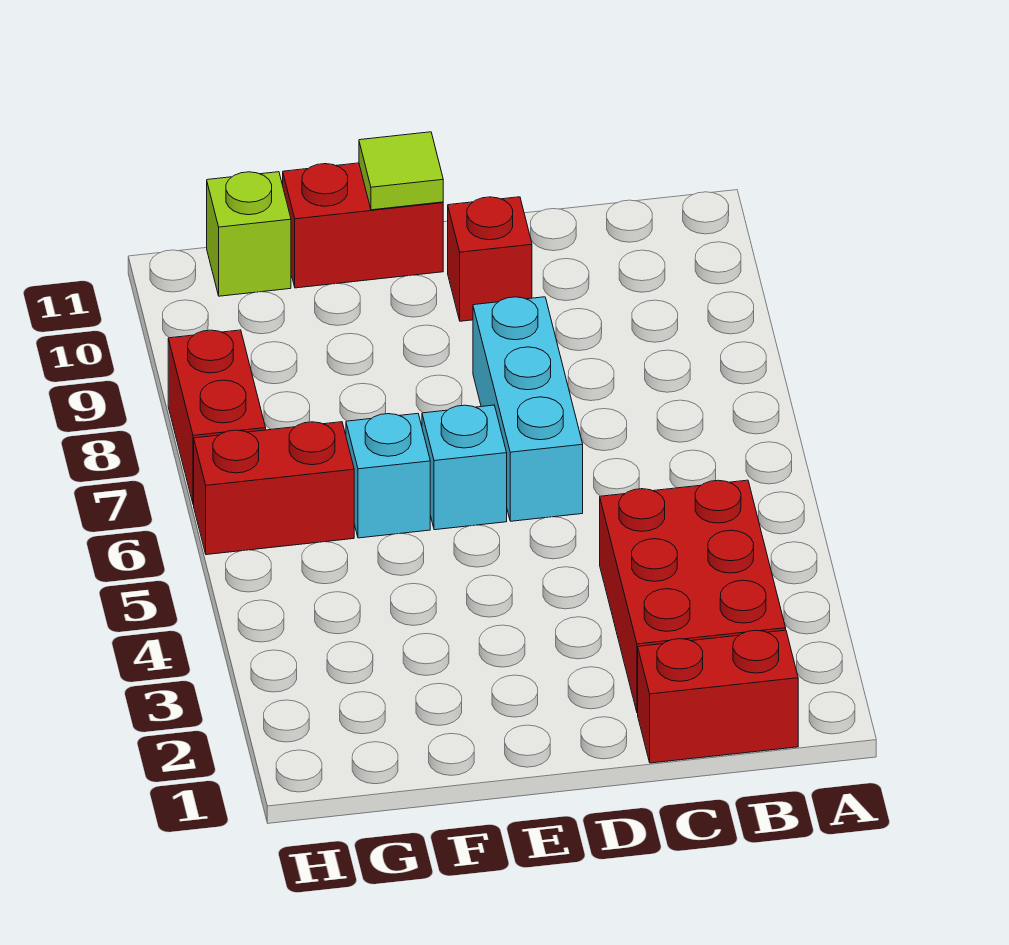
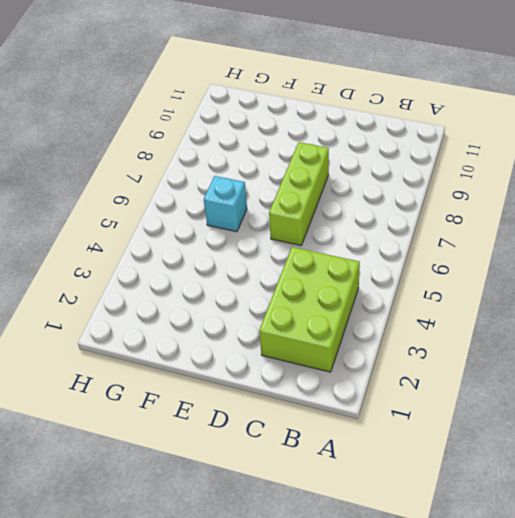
lime brick B2:C4 level 1 -> red brick B2:C4 level 1
lime brick D6:D8 level 1 -> cyan brick D6:D8 level 1
none -> red brick B1:C1 level 1
none -> red brick D10 level 1

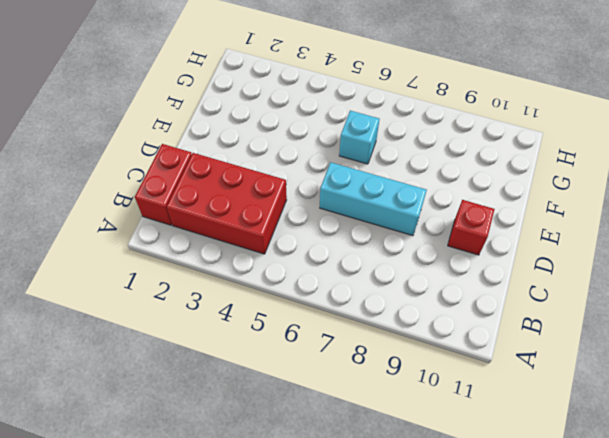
none -> cyan brick E6 level 1
none -> red brick E11:F11 level 1

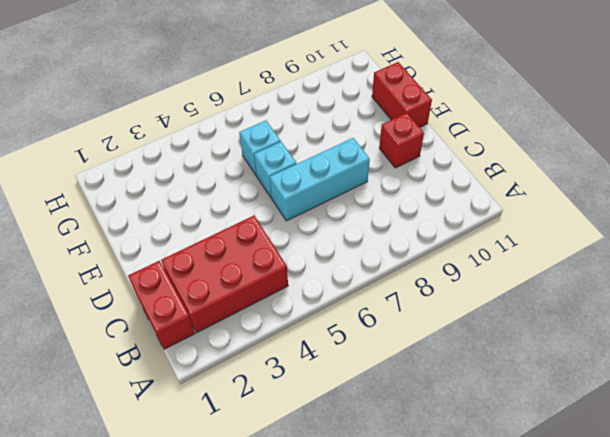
none -> red brick G6:H6 level 1
none -> lime brick G11 level 1

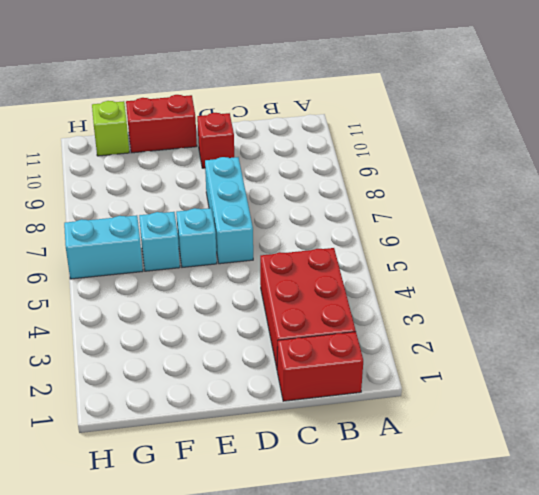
cyan brick G6:H6 level 1 -> red brick G6:H6 level 1
none -> red brick H7:H8 level 1
none -> lime tile E11 level 2

